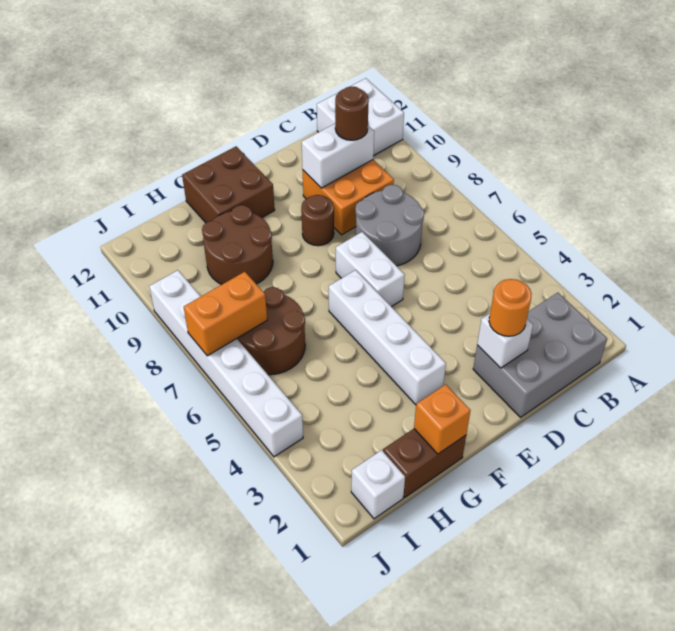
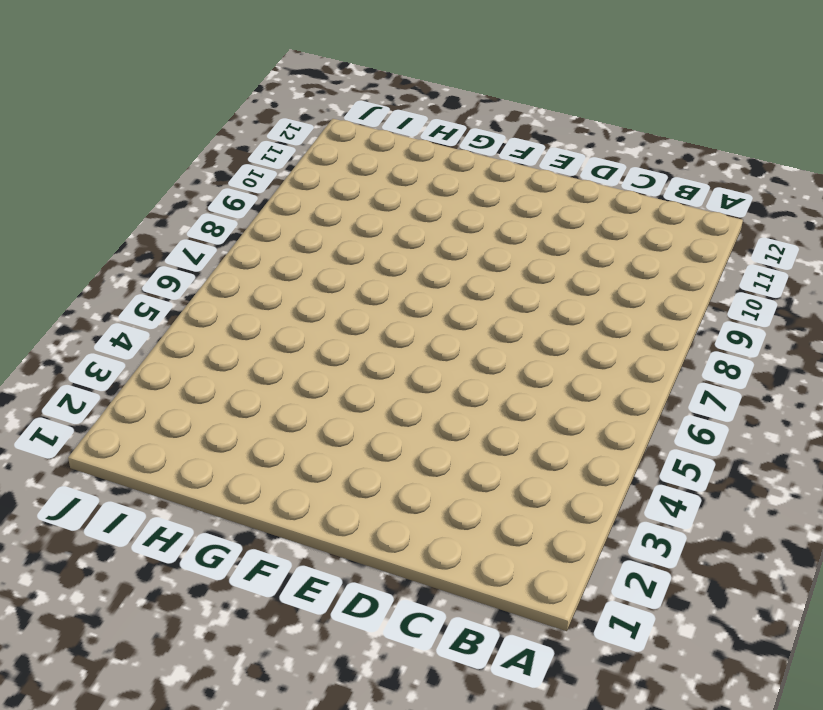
none -> white brick A11:B12 level 1
none -> grey brick B1:D2 level 1
none -> grey round brick C7:D8 level 1

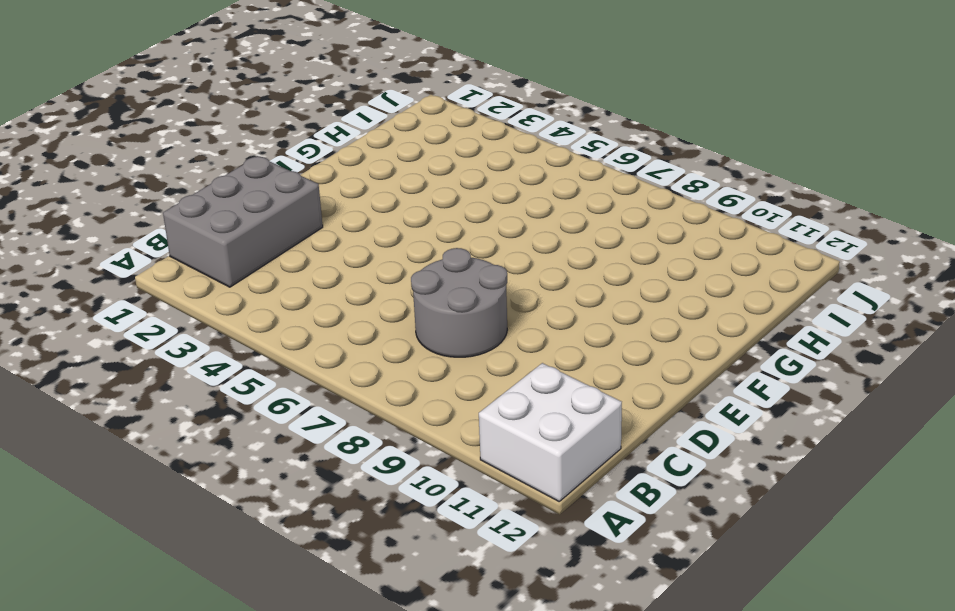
none -> orange brick C9:D10 level 1
none -> white brick E6:E7 level 1
none -> brown round brick E9 level 1

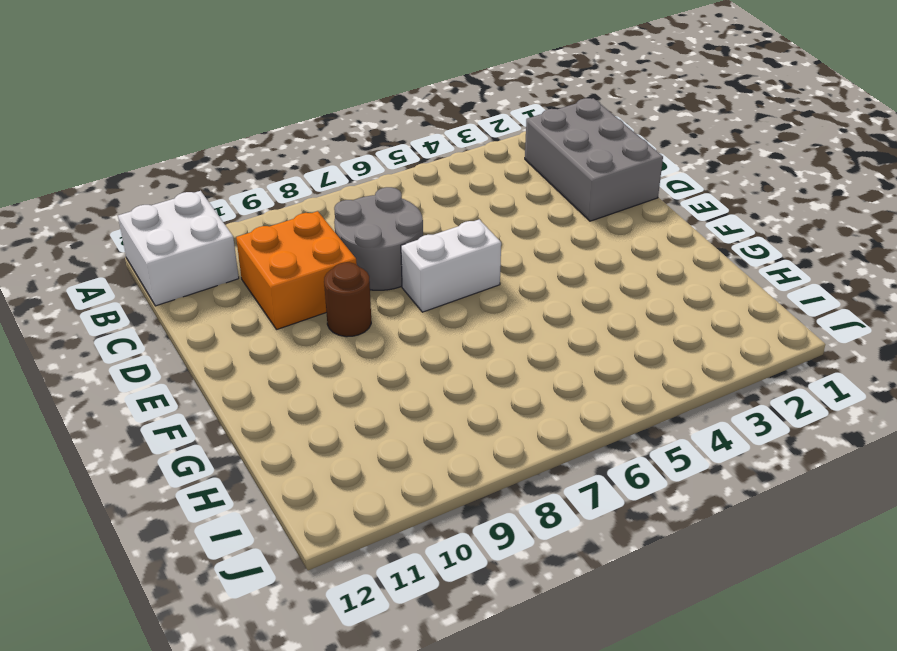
none -> white brick F3:F6 level 1
none -> brown brick F11:G12 level 1
none -> brown brick G1:H1 level 1

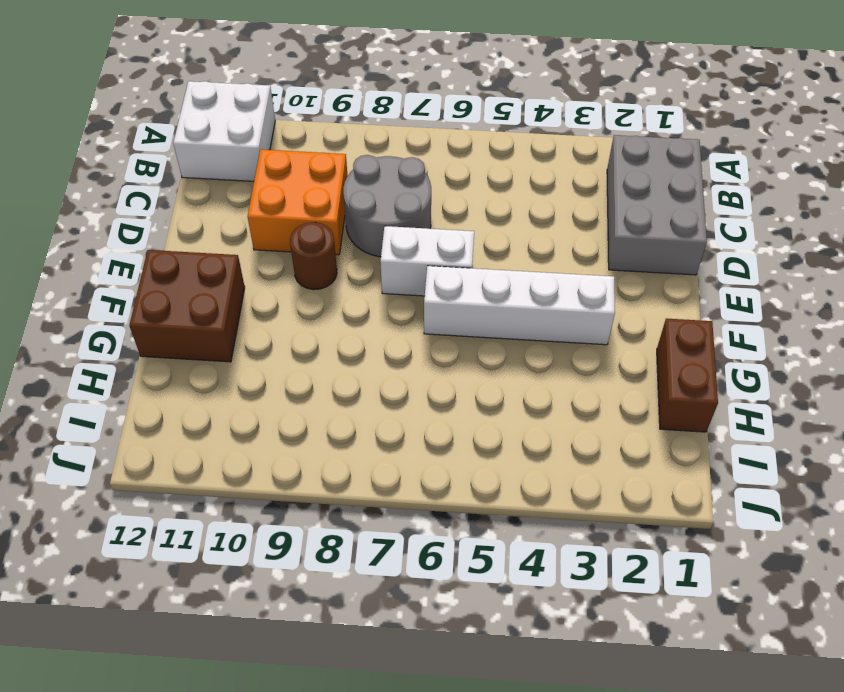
none -> brown round brick G9:H10 level 1
none -> brown round brick H6:I7 level 1
none -> white brick I1 level 1

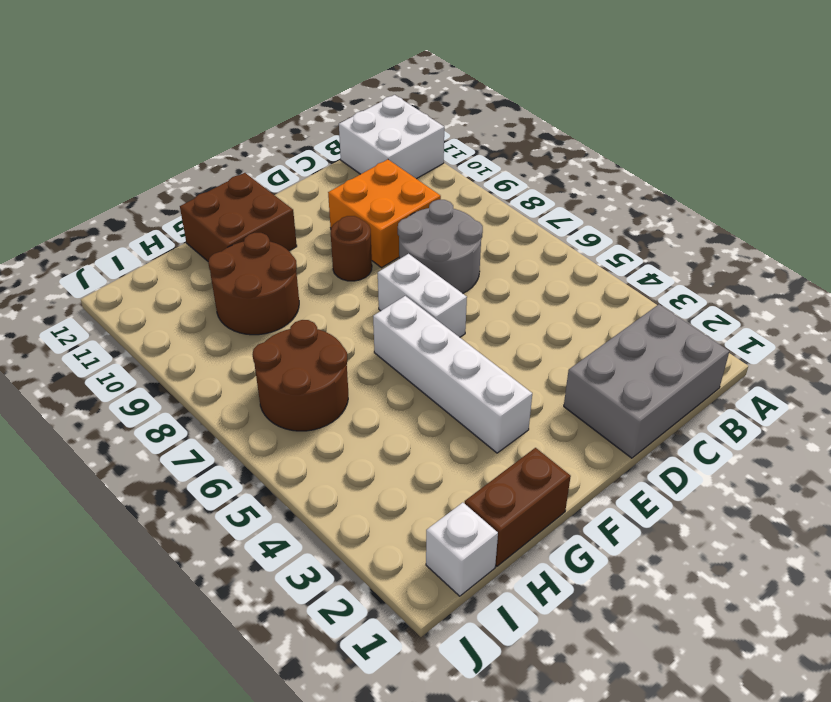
none -> white brick J4:J9 level 1
none -> white brick C10:D10 level 2
none -> white brick D2 level 2

